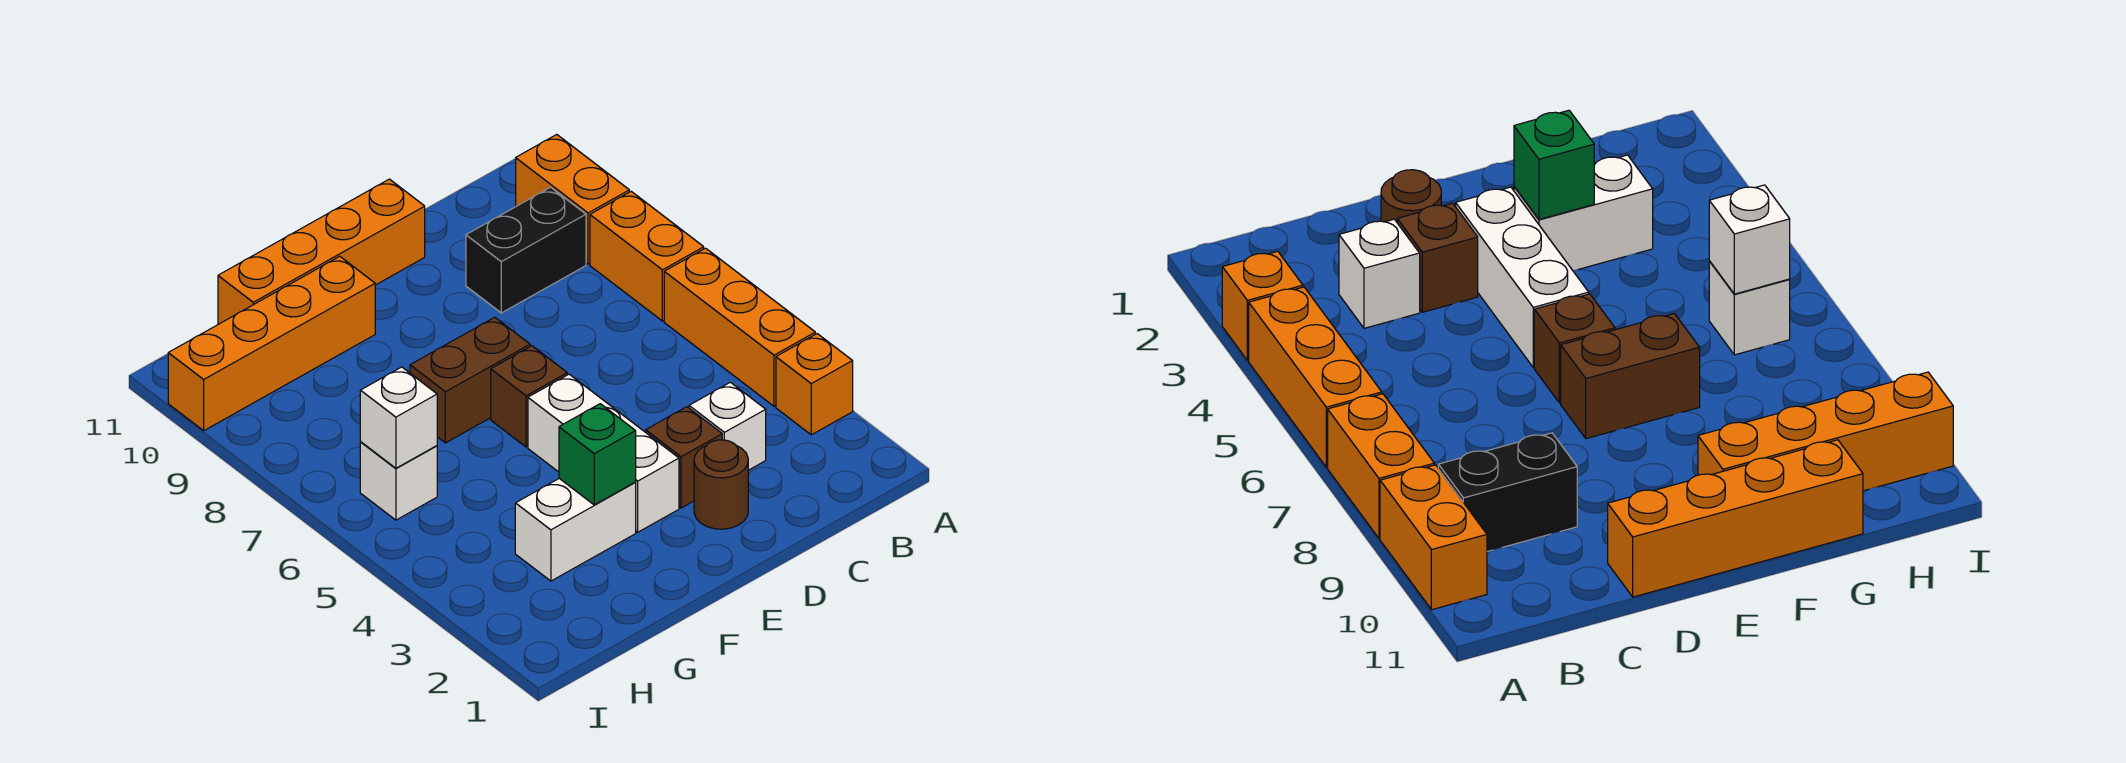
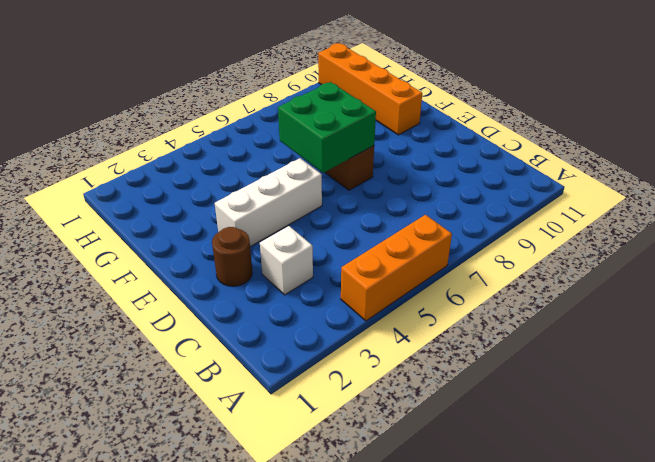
green brick E6:F7 level 2 -> none
none -> orange brick A3 level 1
none -> orange brick A7:A8 level 1
none -> orange brick A9:A10 level 1

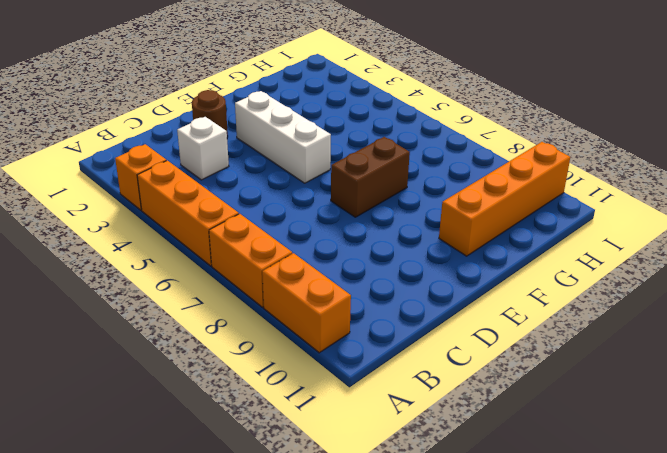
none -> black brick B9:C9 level 1
none -> brown brick D3 level 1
none -> orange brick D11:G11 level 1

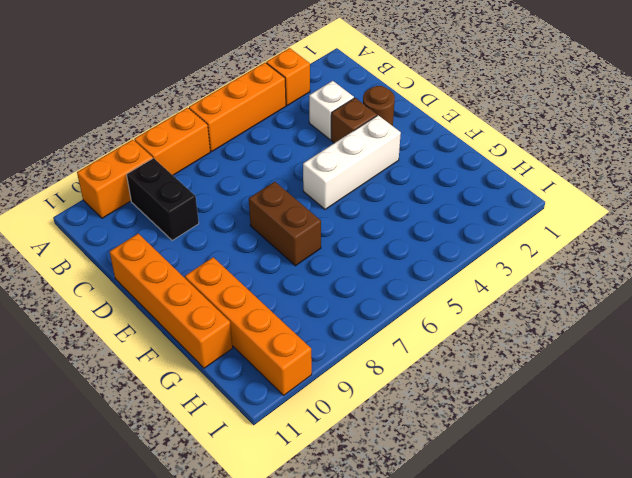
none -> brown brick E6 level 1
none -> white brick F3:G3 level 1
none -> white brick H6 level 1

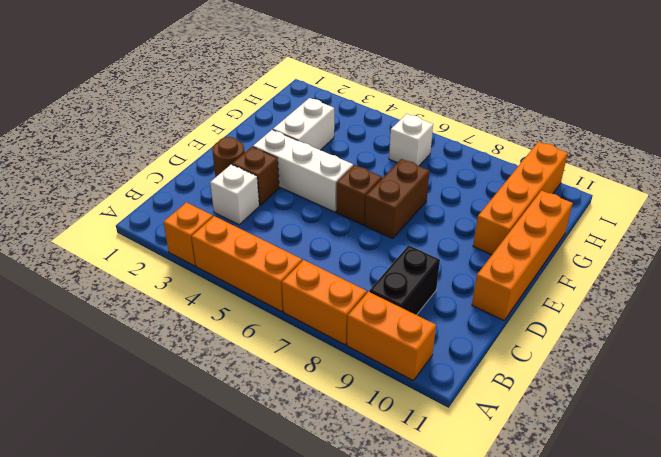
none -> green brick F3 level 2
none -> white brick H6 level 2

